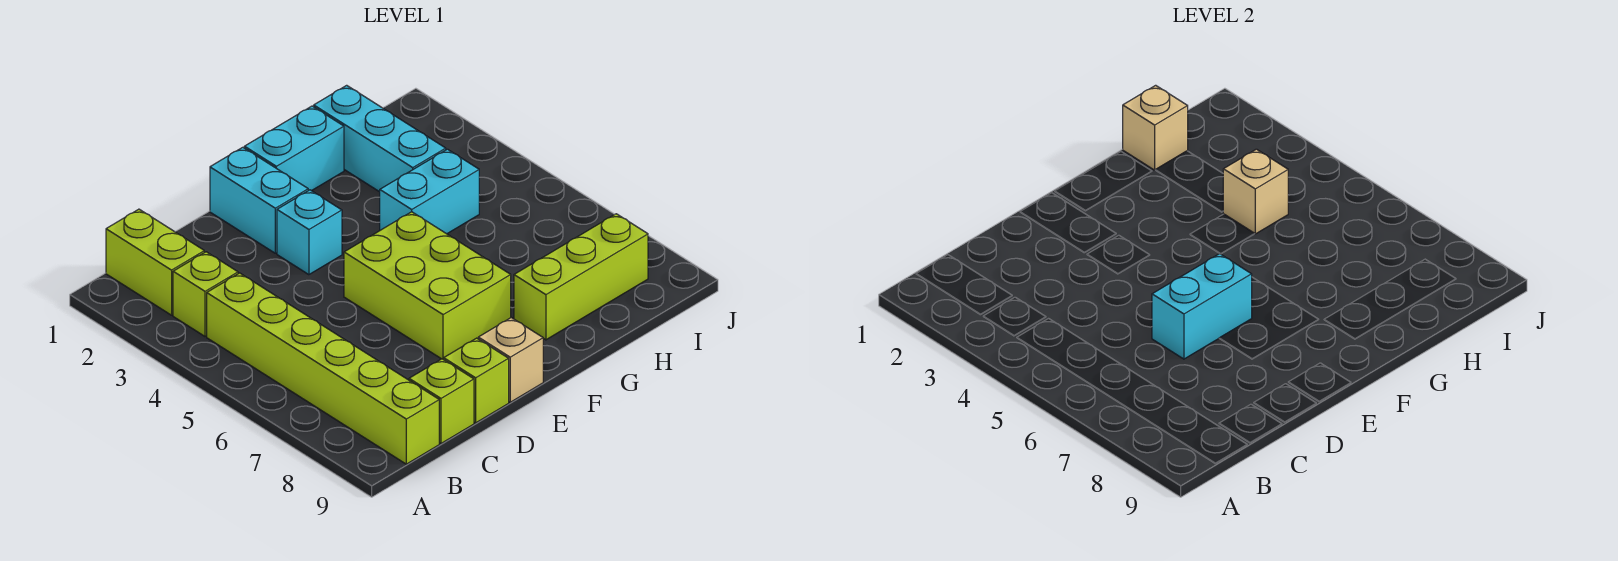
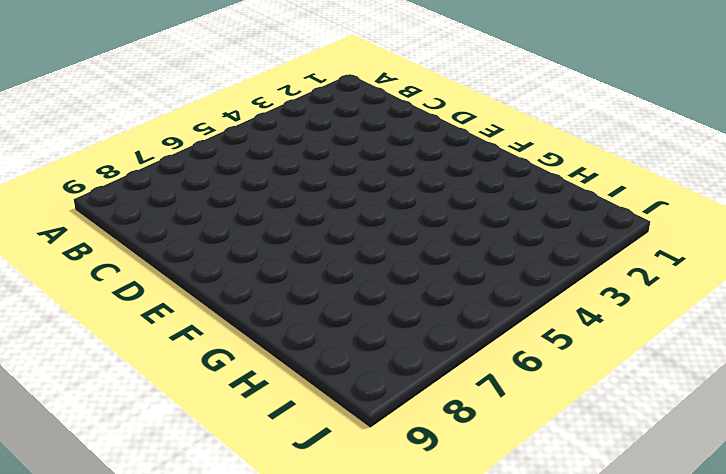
none -> lime brick B1:B2 level 1
none -> lime brick B3 level 1
none -> lime brick B4:B9 level 1

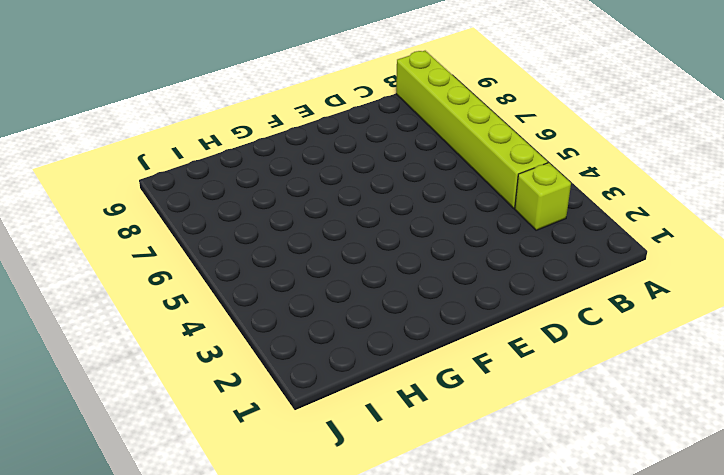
none -> lime brick B1:B2 level 1
none -> lime brick C9 level 1
none -> lime brick D9 level 1

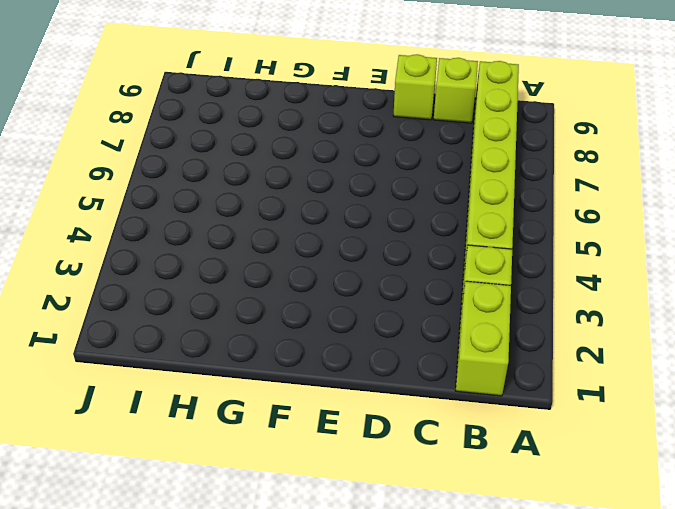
none -> cyan brick E1:E2 level 1
none -> cyan brick E3 level 1
none -> lime brick E5:F7 level 1

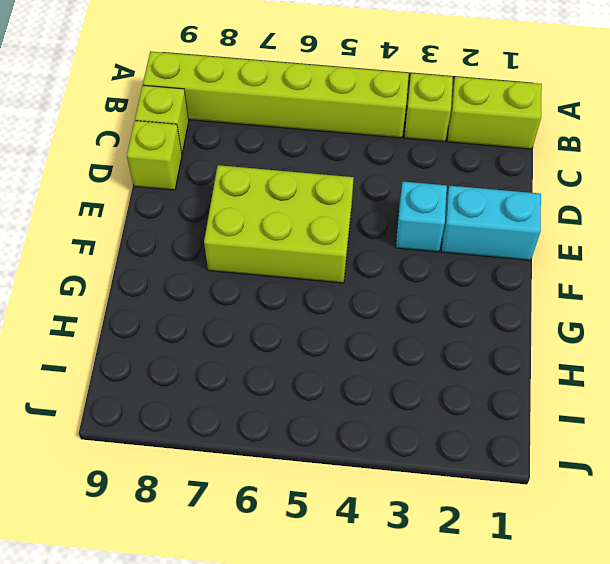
none -> tan brick E9 level 1
none -> cyan brick F1:G1 level 1
none -> cyan brick G4:H4 level 1

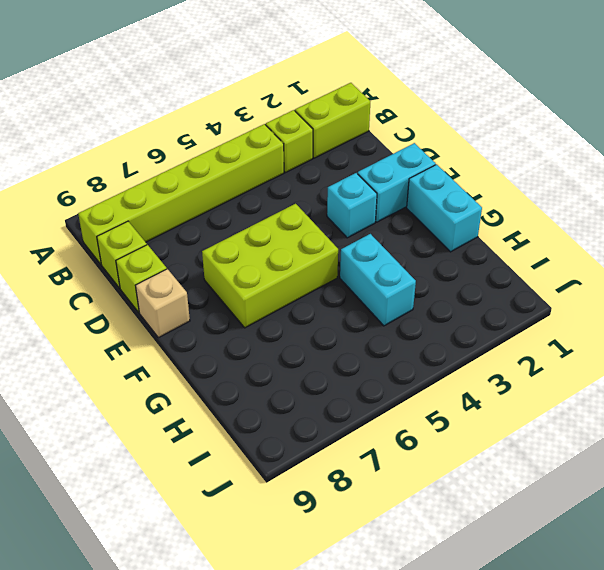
none -> lime brick G8:I8 level 1
none -> cyan brick H1:H3 level 1
none -> cyan brick D6:E6 level 2

